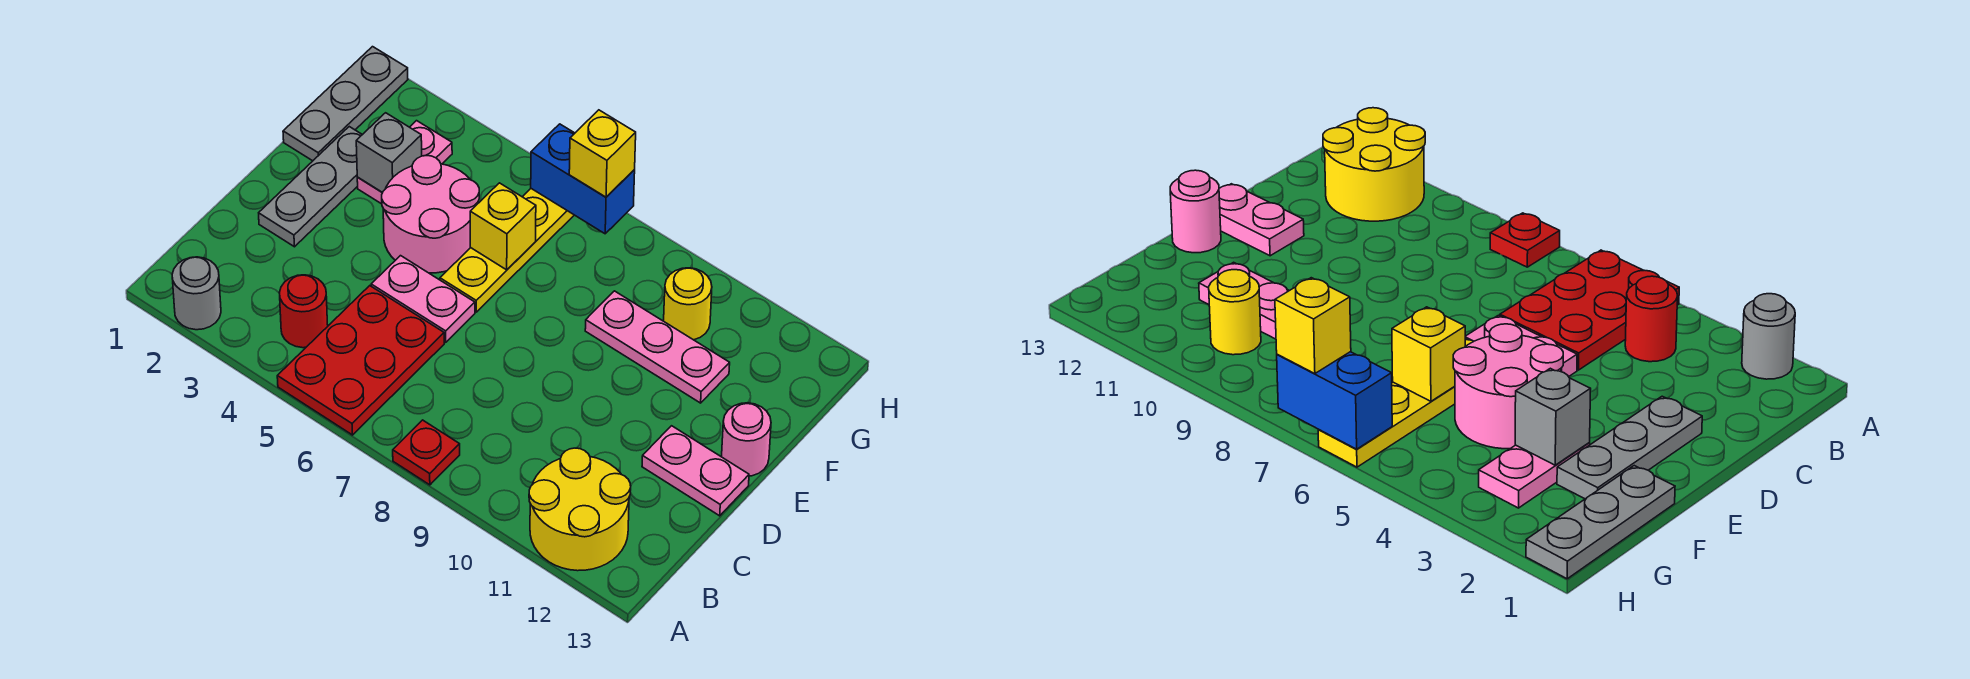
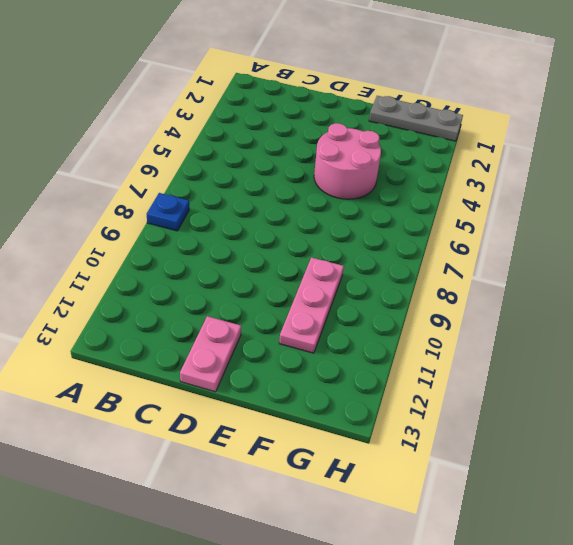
blue plate A8 level 1 -> red plate A8 level 1
none -> grey round brick A2 level 1
none -> red plate A5:C6 level 1
none -> yellow round brick A11:B12 level 1

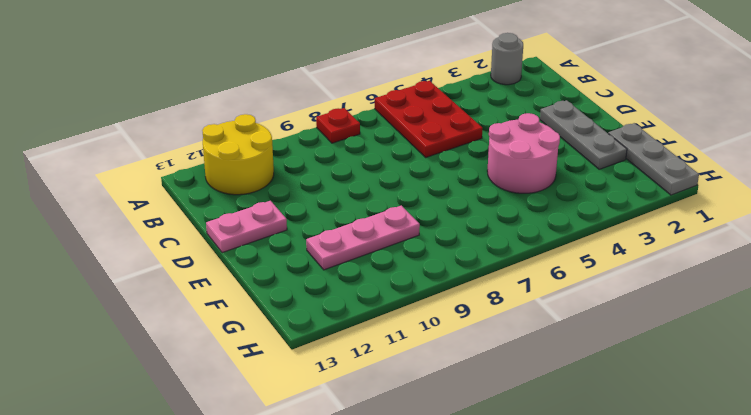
none -> red round brick B4 level 1
none -> pink plate D5:D6 level 1
none -> yellow plate E6:H6 level 1

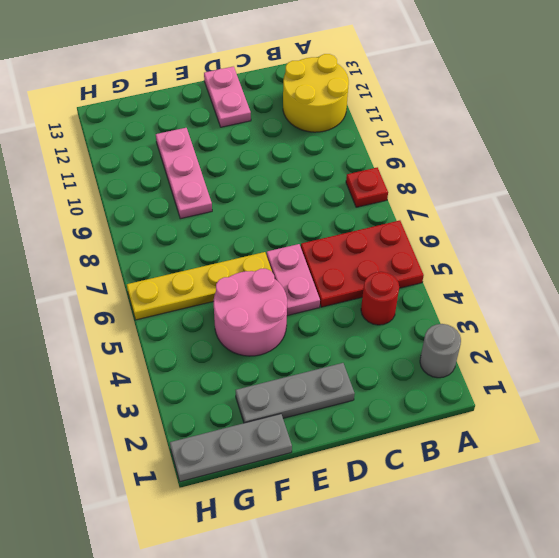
none -> pink round brick E13 level 1
none -> pink plate F3:G3 level 1
none -> yellow round brick G10 level 1

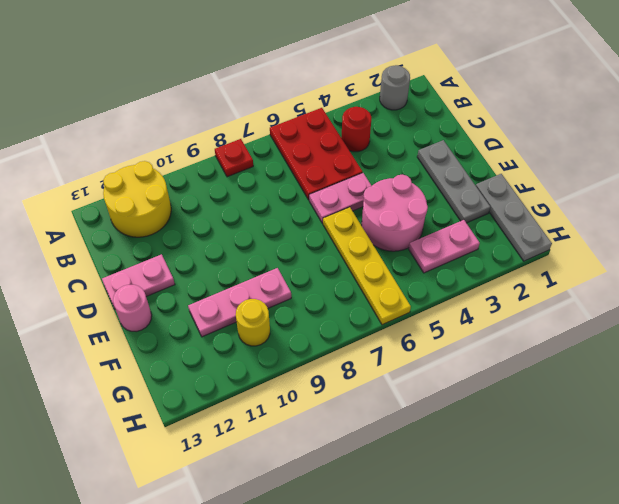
pink plate G3:G4 level 1 -> pink plate F3:G3 level 1
none -> grey brick F3 level 2
none -> yellow brick F6 level 2
none -> blue brick H6:H7 level 2

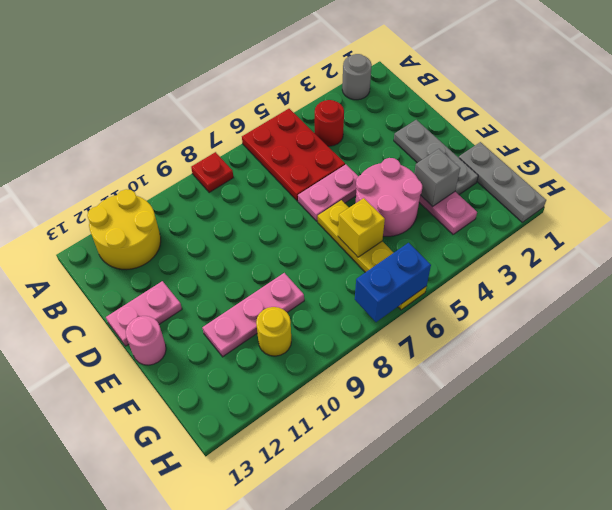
none -> yellow brick H7 level 3

